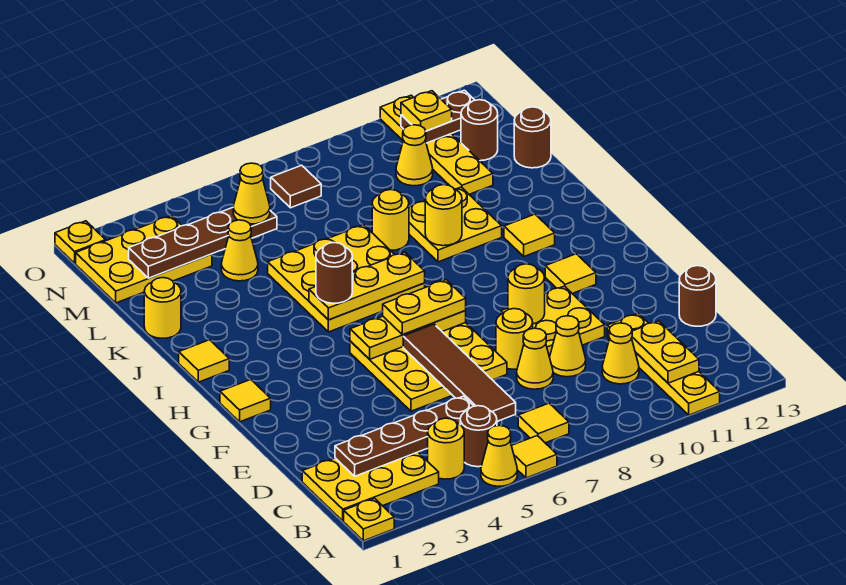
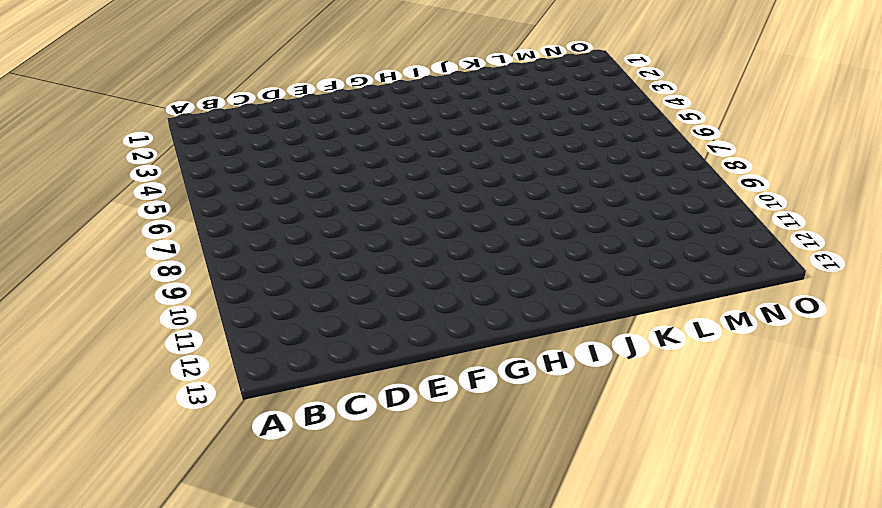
none -> yellow plate A1 level 1
none -> yellow cone A5 level 1
none -> yellow tile A6 level 1
none -> yellow plate A11:D11 level 1

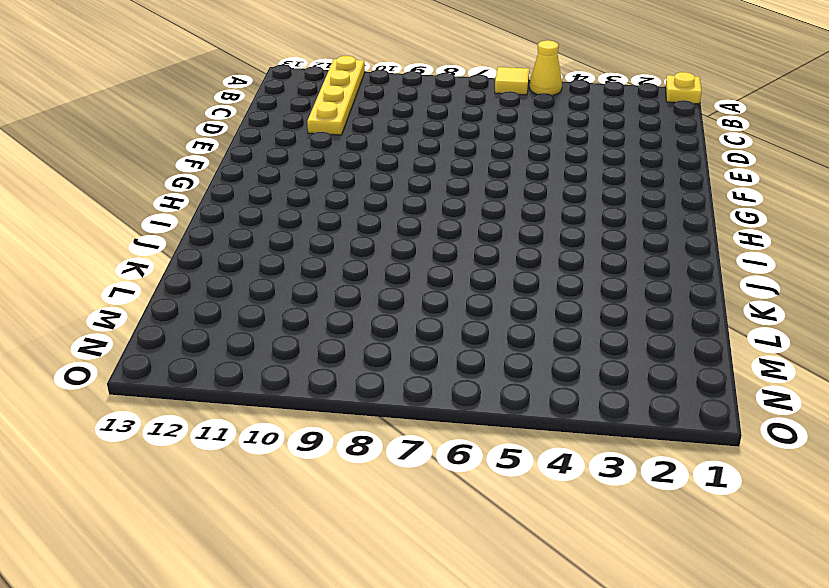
none -> yellow plate B1:C3 level 1
none -> yellow round brick B4 level 1
none -> brown round brick B5 level 1
none -> yellow tile B7 level 1

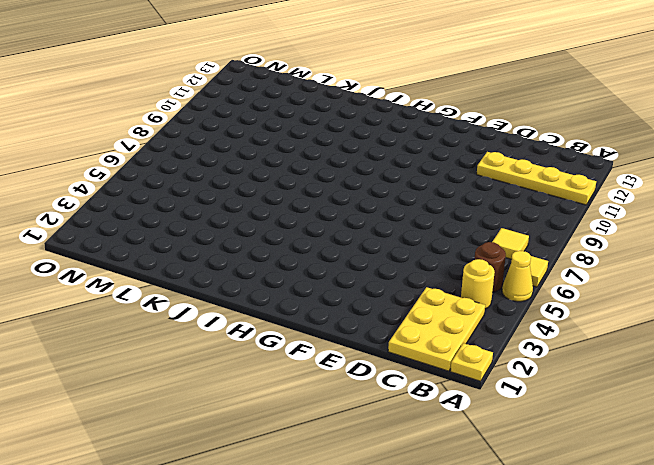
none -> yellow cone C10 level 1
none -> yellow cone D8 level 1
none -> yellow cone D9 level 1
none -> brown round brick D13 level 1

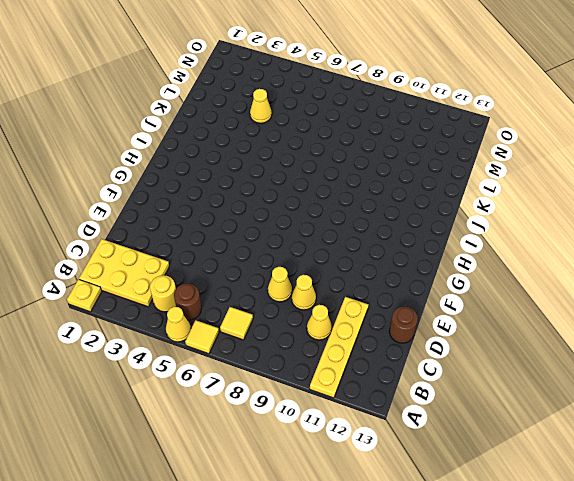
none -> yellow plate E5:G7 level 1
none -> yellow round brick E8 level 1
none -> yellow plate E9:F10 level 1
none -> yellow tile G1 level 1

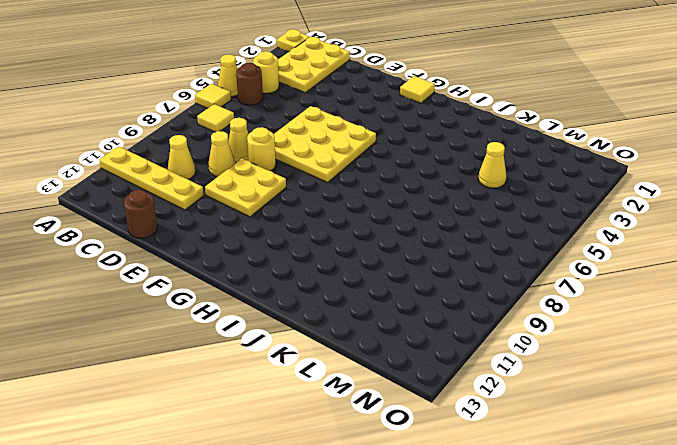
none -> yellow tile G11 level 1
none -> yellow tile I1 level 1
none -> yellow plate I5:K7 level 1
none -> yellow tile I11 level 1

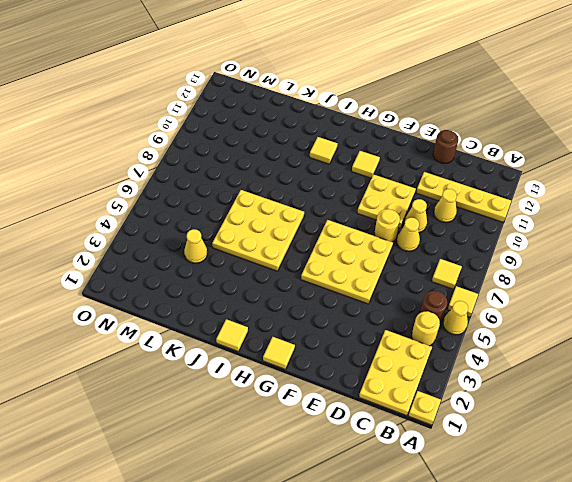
none -> yellow plate J9:K10 level 1
none -> yellow round brick K1 level 1
none -> yellow round brick K8 level 1
none -> yellow plate L11:O11 level 1

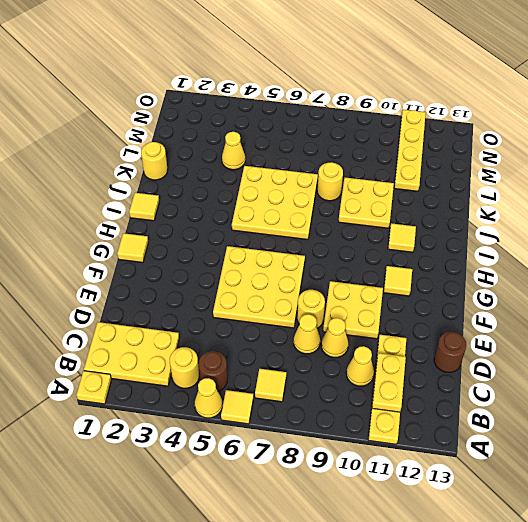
none -> brown round brick L13 level 1
none -> yellow plate M1:N3 level 1
none -> yellow cone M10 level 1
none -> brown round brick M12 level 1

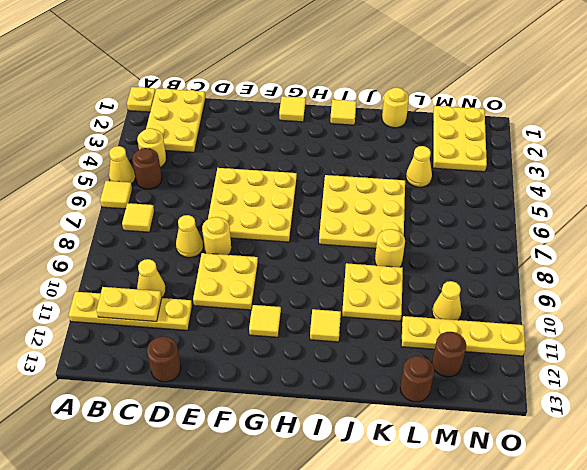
none -> yellow cone D9 level 1
none -> brown tile N7 level 1
none -> yellow plate O1 level 1
none -> brown plate C2:C5 level 2

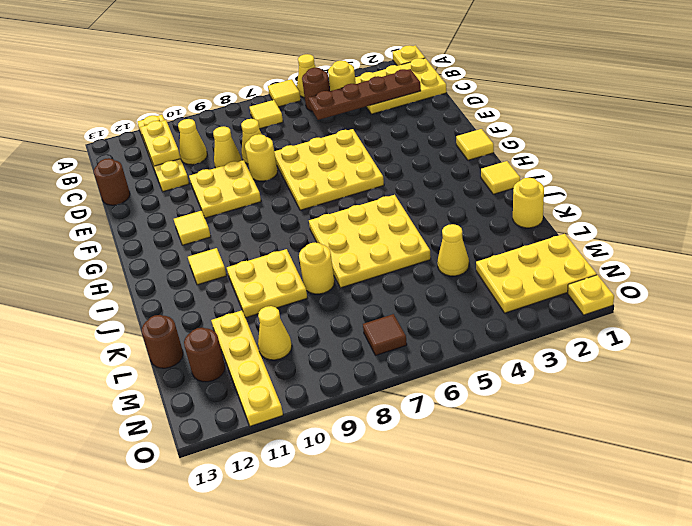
none -> brown tile C6:F6 level 2
none -> yellow round brick F9 level 2
none -> yellow plate G5:G7 level 2
none -> yellow plate I5:I7 level 2

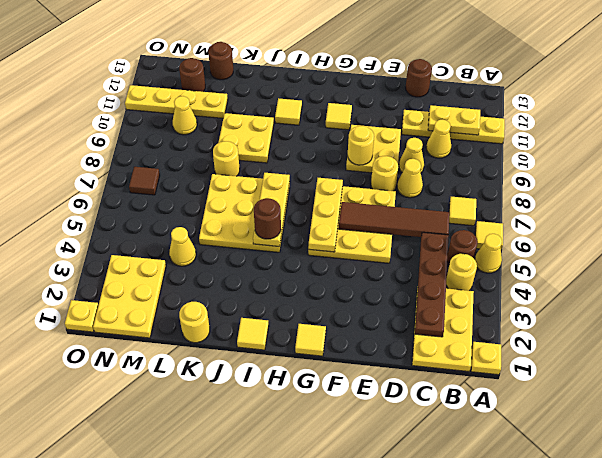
none -> yellow round brick J9 level 2
none -> brown plate M2:M5 level 2
none -> brown plate N11:N12 level 2
none -> yellow plate G6:G7 level 3

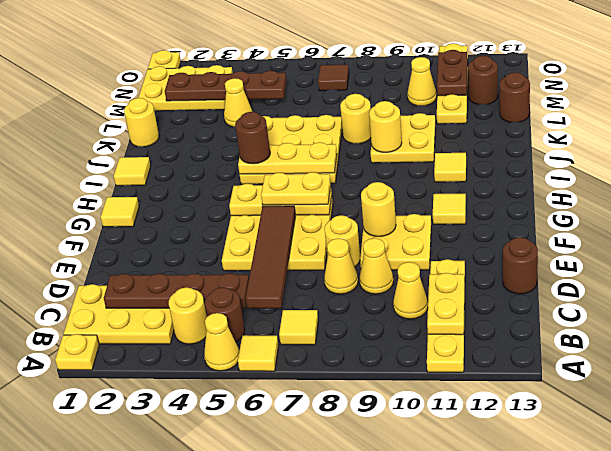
brown plate M11:N11 level 2 -> brown plate N11:N12 level 2
none -> yellow cone M5 level 3
none -> yellow plate N11 level 3

